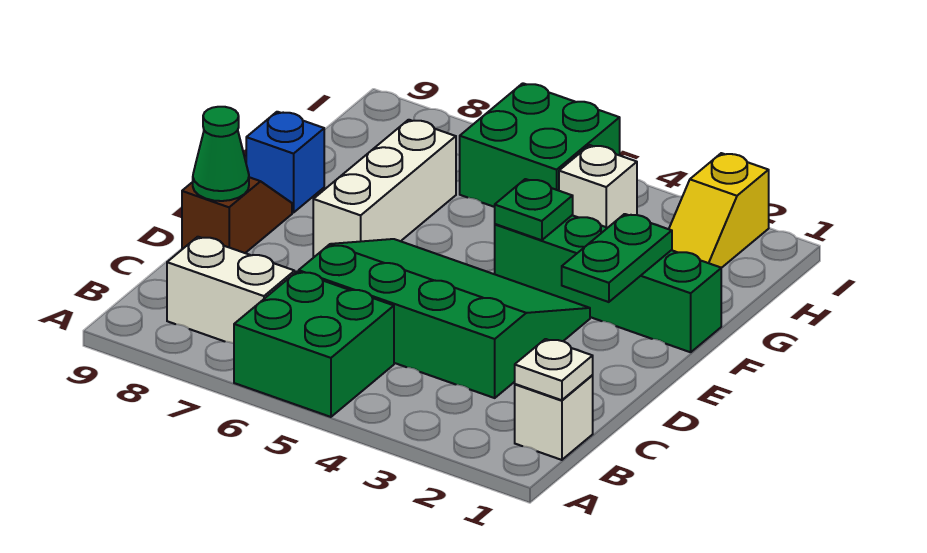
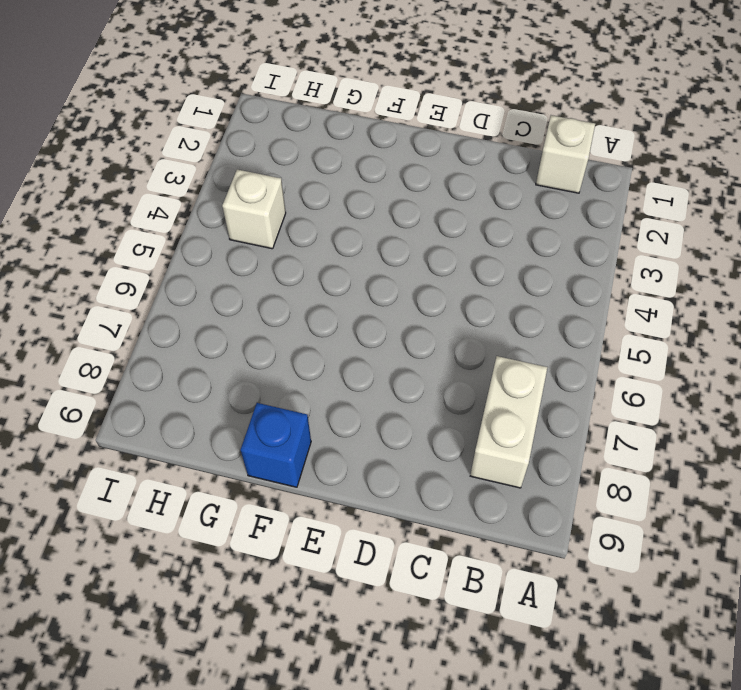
none -> green brick A5:B6 level 1
none -> green slope C3:E6 level 1 top C
none -> brown slope D9:E9 level 1 top D

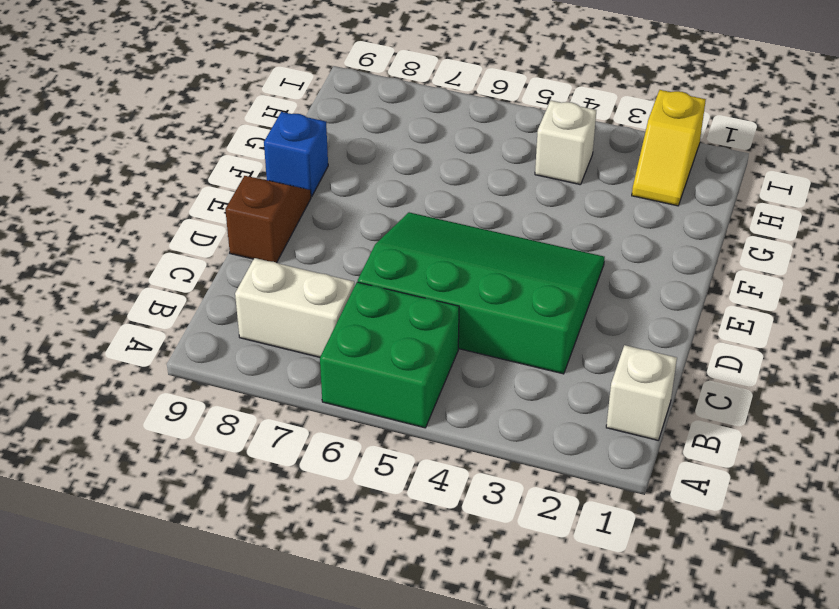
none -> white brick E7:G7 level 1
none -> green brick F1:F4 level 1
none -> green brick H5:I6 level 1

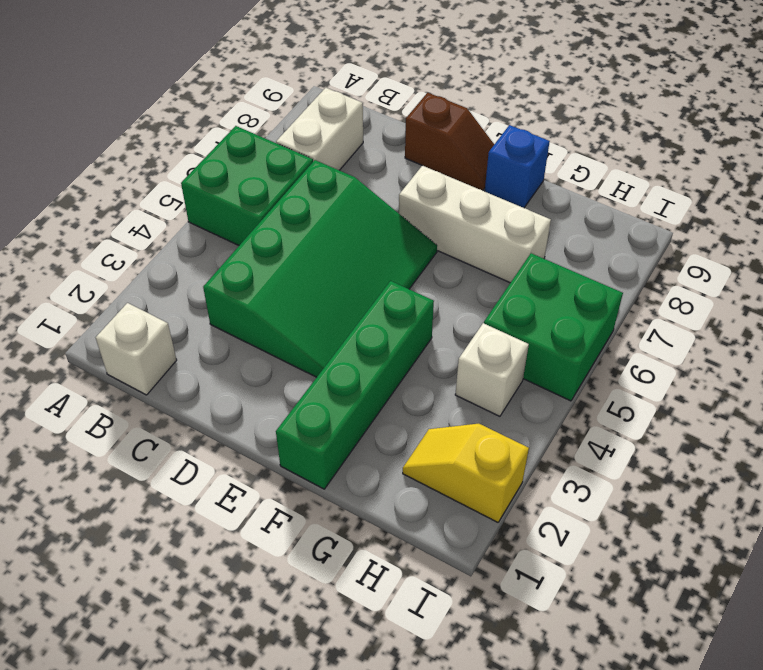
none -> white plate B1 level 2
none -> green cone D9 level 2
none -> green plate E2:F2 level 2

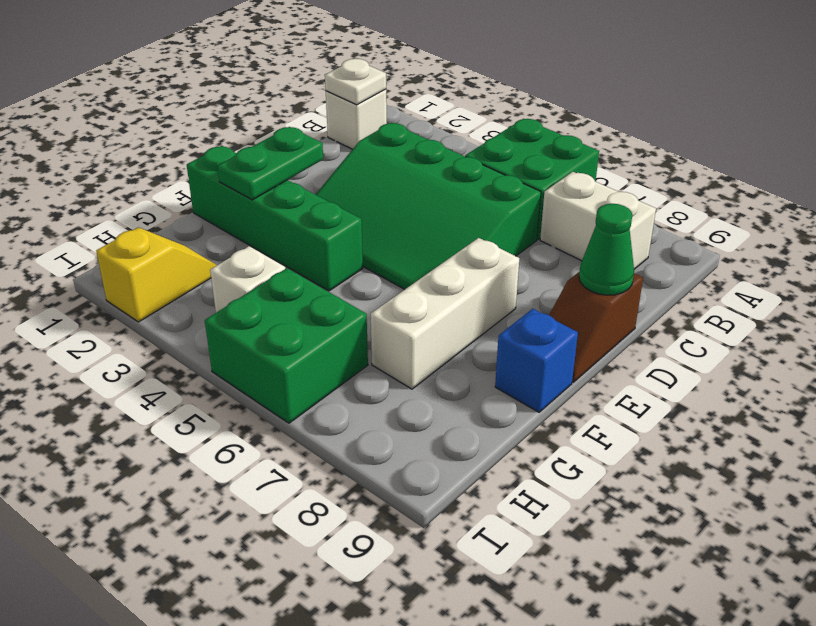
none -> green plate F4 level 2

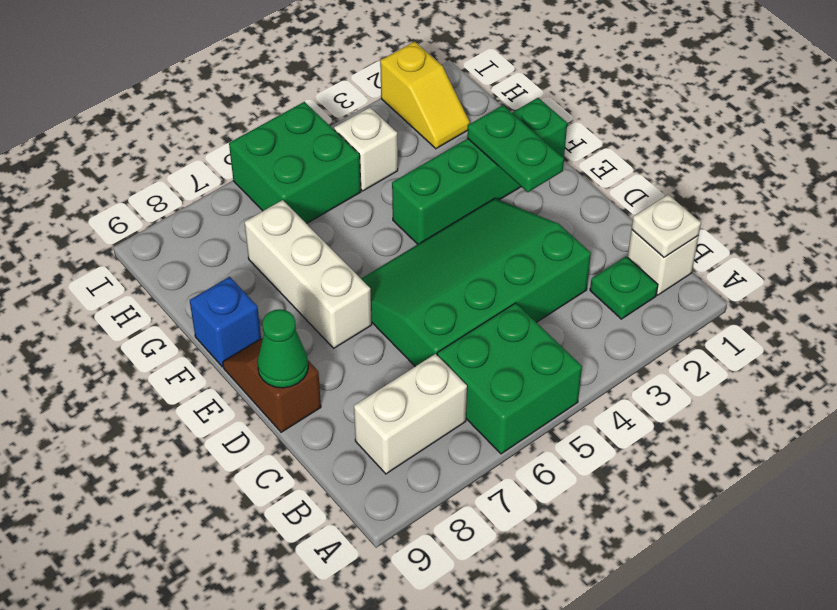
green plate B2 level 1 -> green plate F4 level 2

